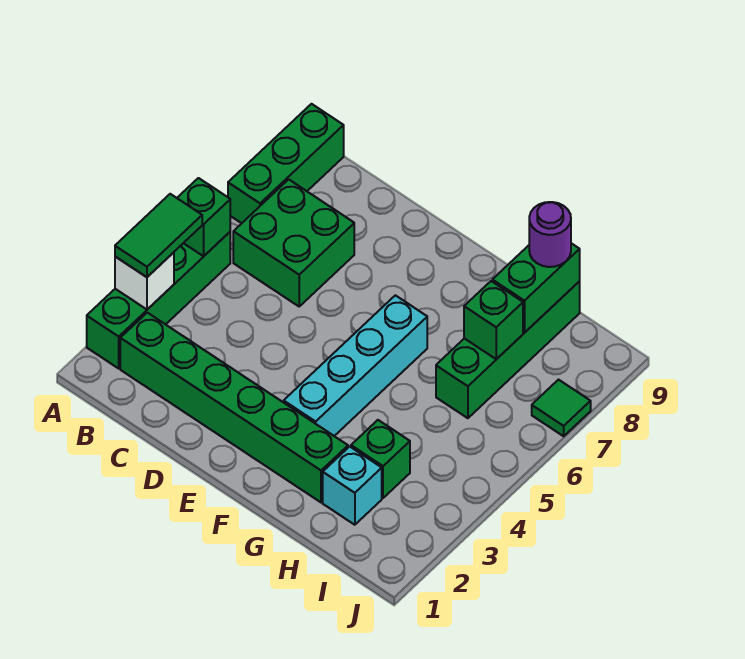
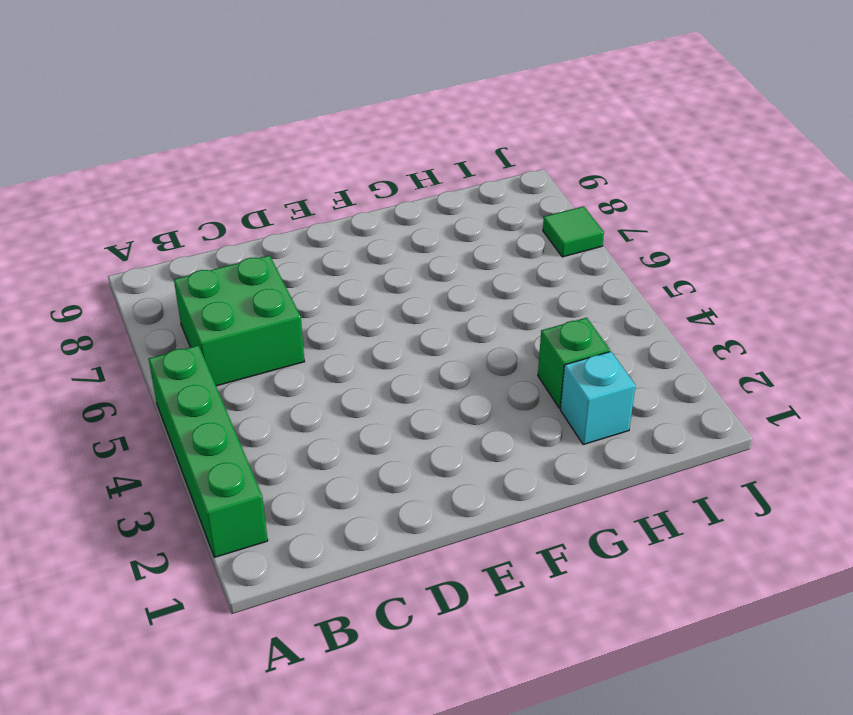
none -> green brick A7:A9 level 1
none -> green brick B2:G2 level 1
none -> cyan brick F3:F6 level 1

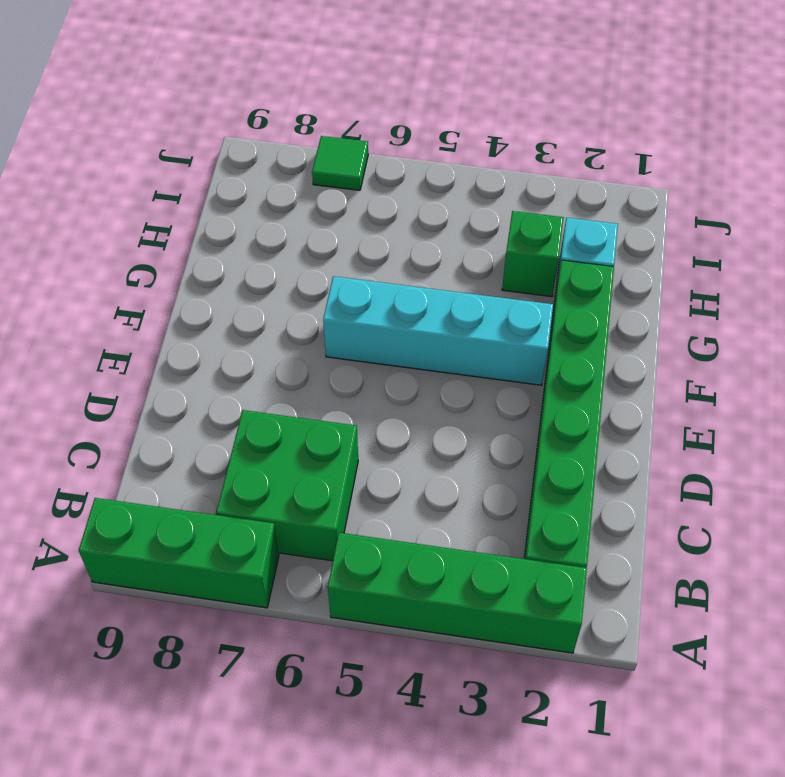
none -> green brick H6:H9 level 1
none -> white brick A3 level 2
none -> green brick A5 level 2

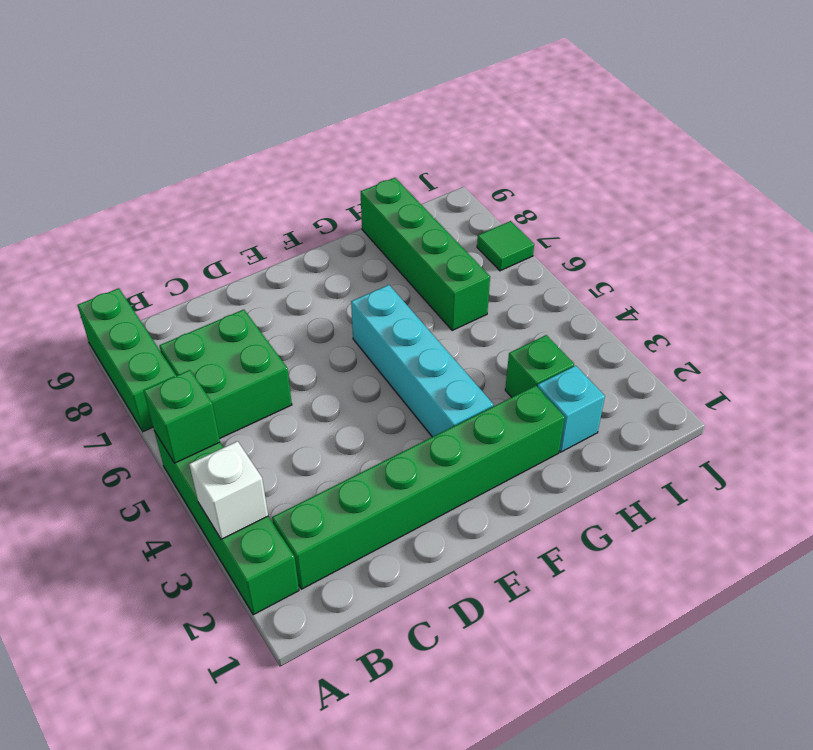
none -> green brick H7 level 2
none -> green brick H8:H9 level 2
none -> green tile A3:A4 level 3

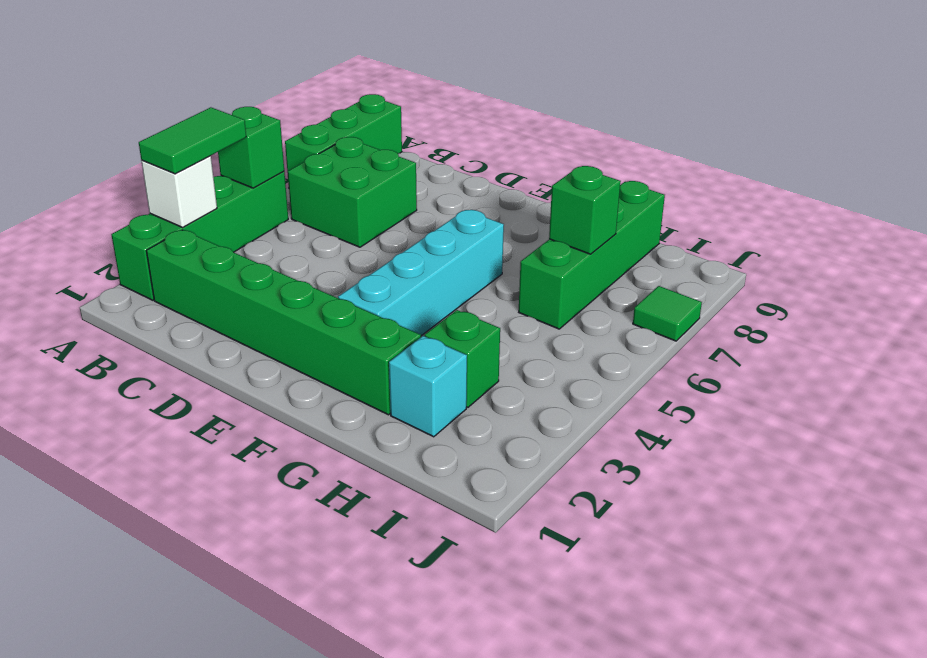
none -> green brick H8:H9 level 2
none -> purple round brick H9 level 3

